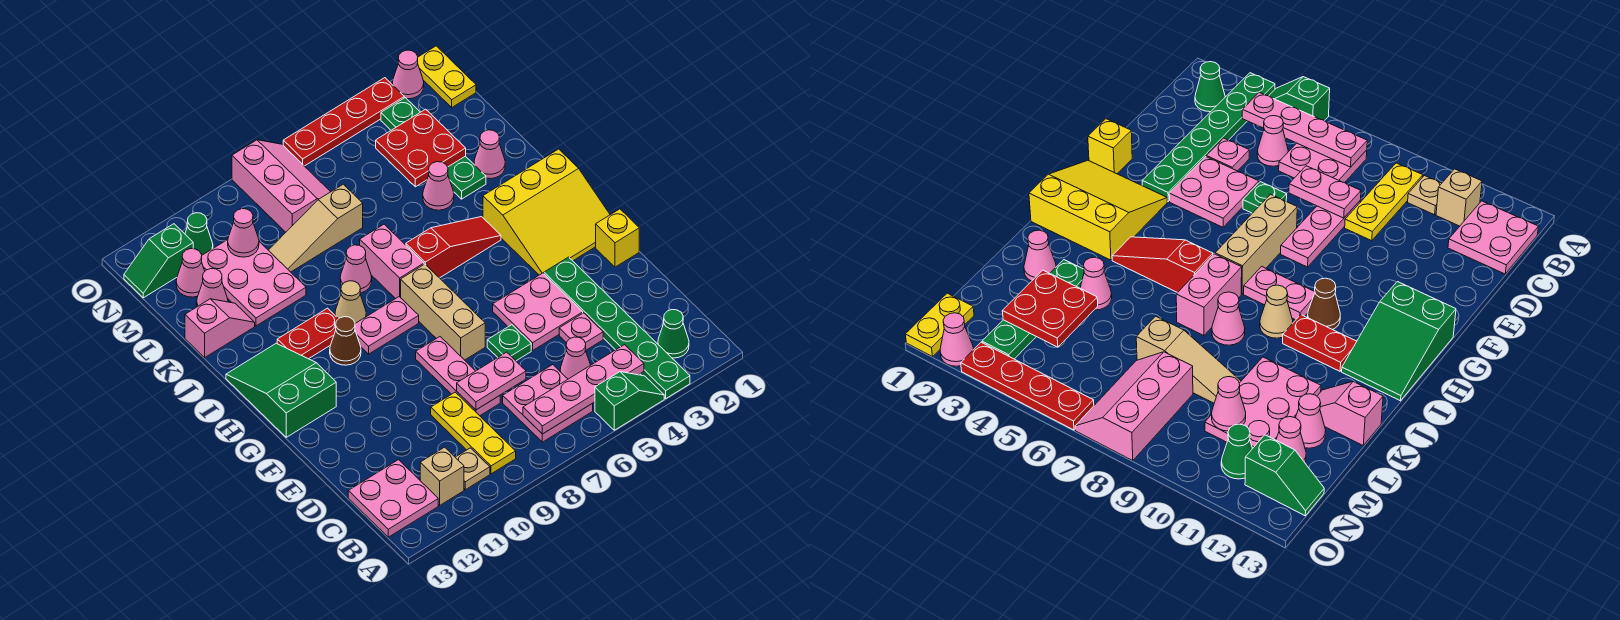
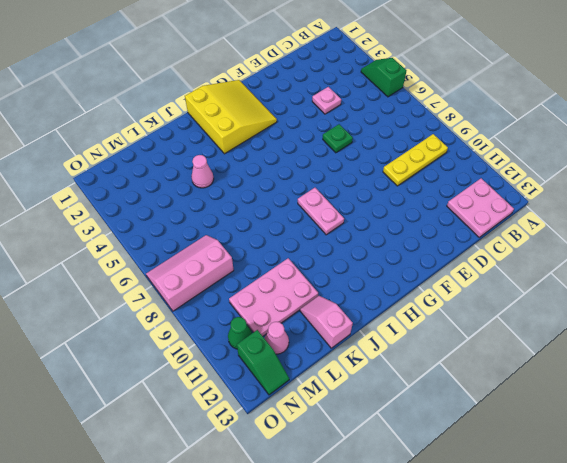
none -> green plate A3:F3 level 1
none -> green cone B2 level 1
none -> pink plate B6:C7 level 1
none -> tan plate B10 level 1

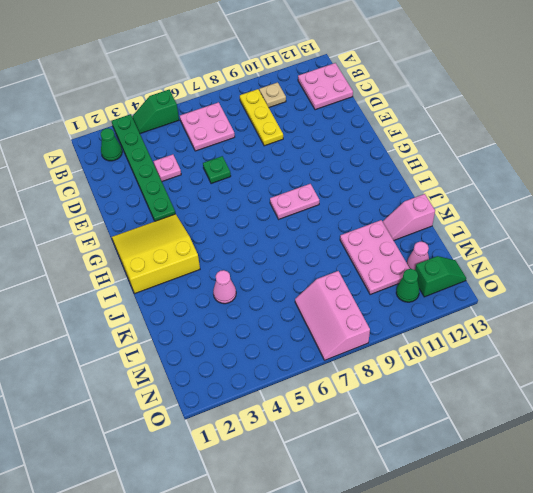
none -> tan brick B11 level 1
none -> pink cone C5 level 1
none -> pink plate D8:F8 level 1
none -> pink plate E4:F5 level 1

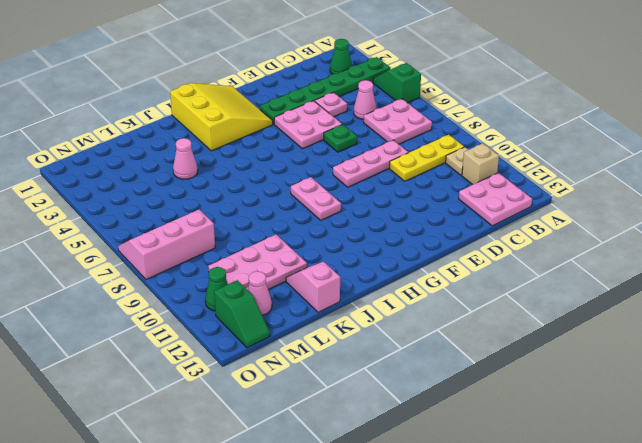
none -> yellow brick F1 level 1
none -> tan brick F7:H7 level 1
none -> green slope G12:I13 level 1 top G
none -> brown cone H10 level 1

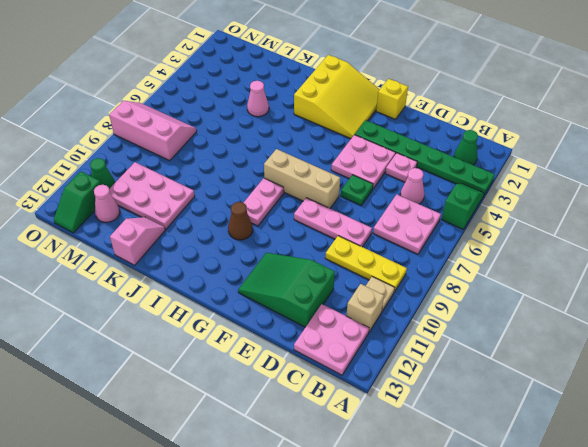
green slope D11:F12 level 1 top D -> green slope G12:I13 level 1 top G
none -> red slope I4:I6 level 1 top 6
none -> pink brick I7:J7 level 1
none -> tan cone I9 level 1
none -> red plate I10:I11 level 1

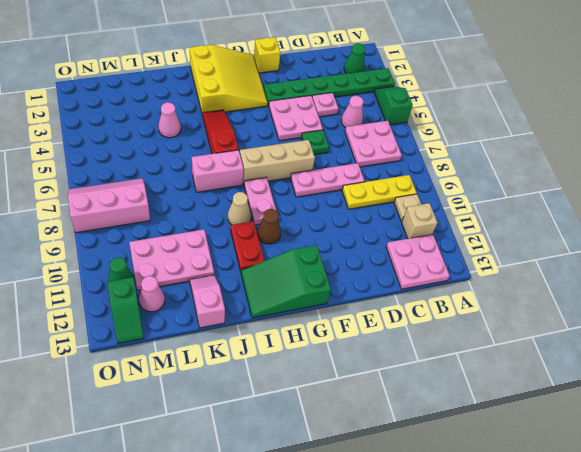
none -> pink cone J8 level 1
none -> pink cone K2 level 1
none -> green plate K3:N3 level 1
none -> tan slope L7:L9 level 1 top 7

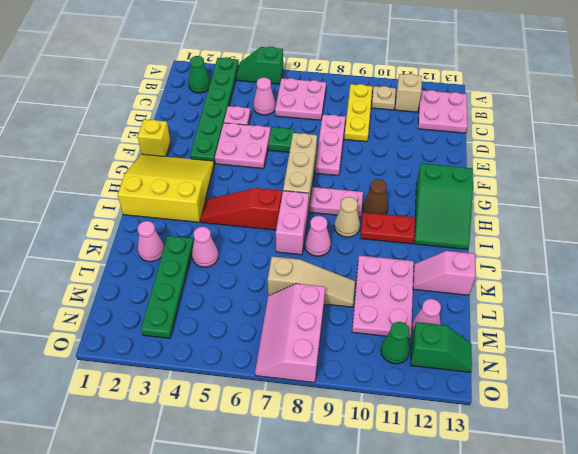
none -> pink cone L12 level 1
none -> yellow plate N1:O1 level 1
none -> pink cone O2 level 1
none -> red plate O3:O6 level 1

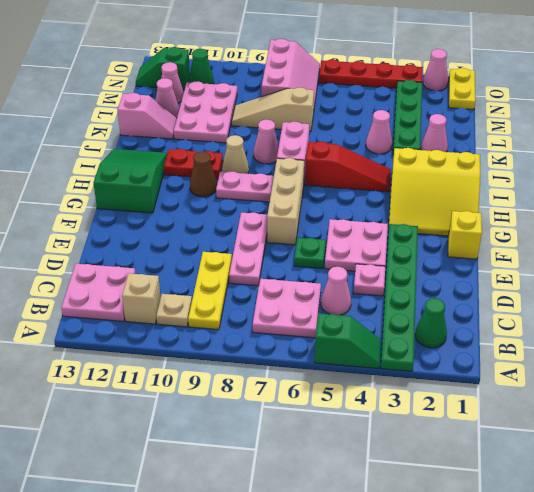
none -> pink plate B4:B7 level 2
none -> pink plate D7:D8 level 2
none -> red plate L3:M4 level 2
none -> pink cone M10 level 2

